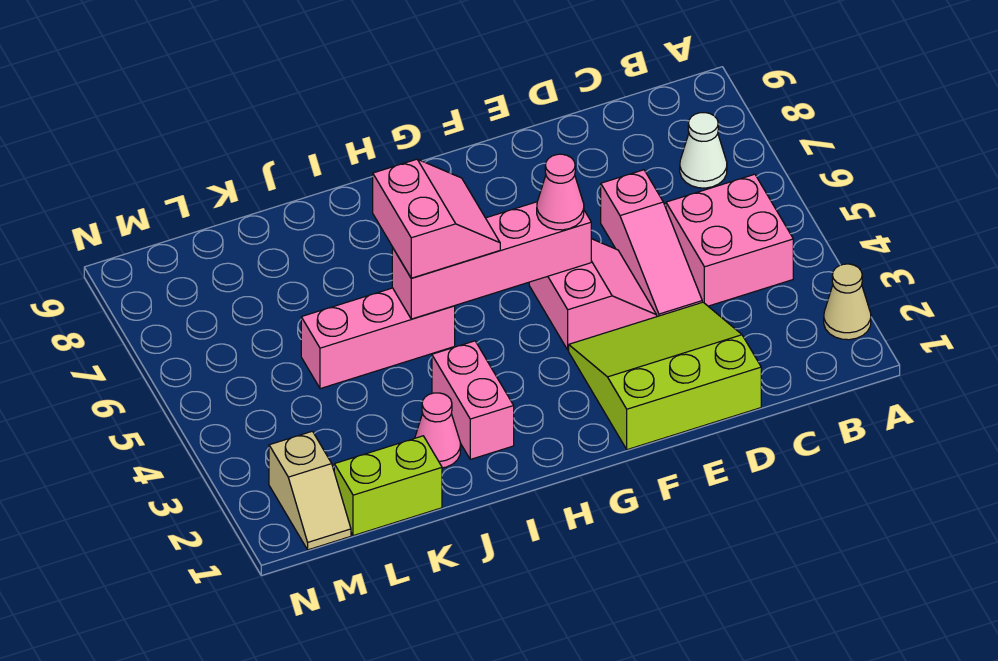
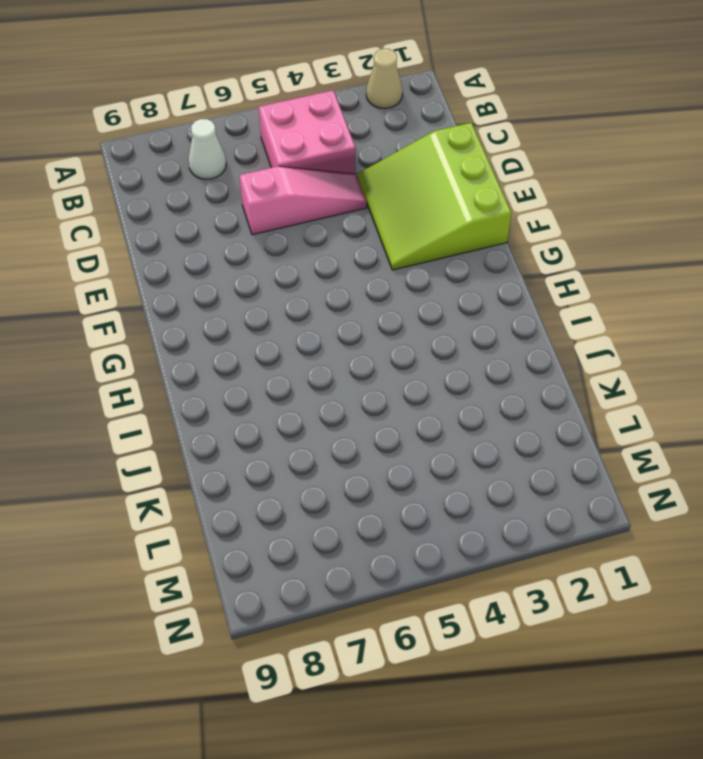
none -> pink slope E4:F5 level 1 top F
none -> pink brick I2:I3 level 1
none -> pink brick I5:K5 level 1

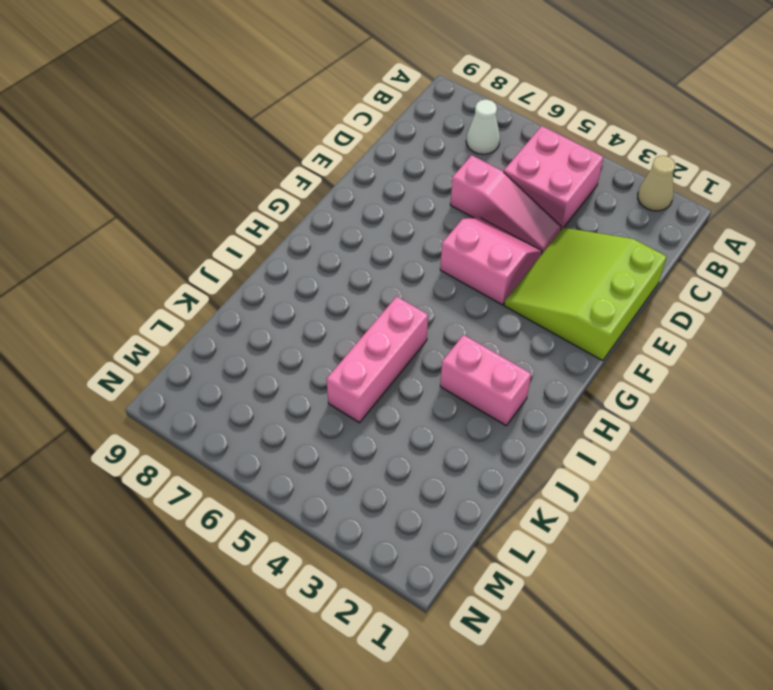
none -> pink cone J2 level 1
none -> lime brick K1:L1 level 1
none -> tan slope M1:M2 level 1 top 2

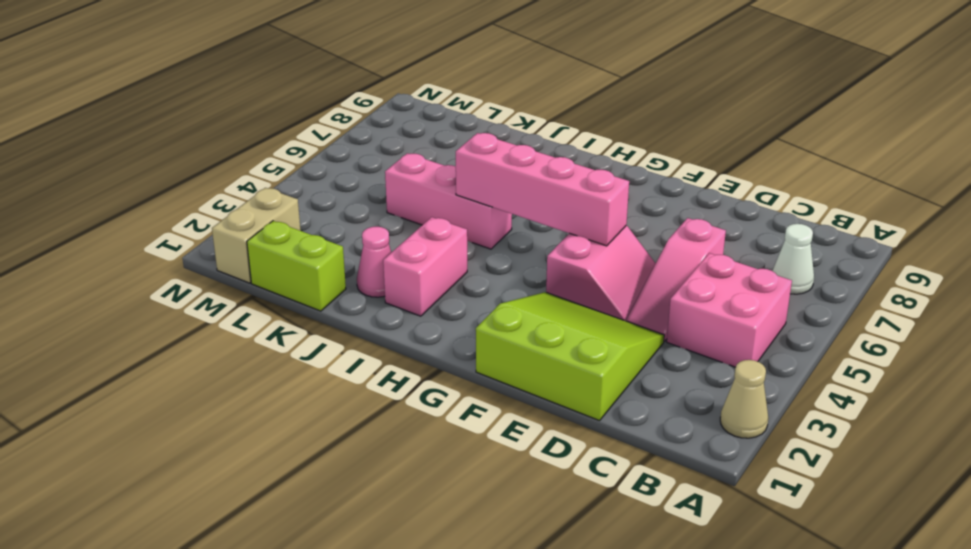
tan brick M1:M2 level 1 -> tan slope M1:M2 level 1 top 2
none -> pink cone F5 level 3
none -> pink slope H5:I6 level 3 top I

